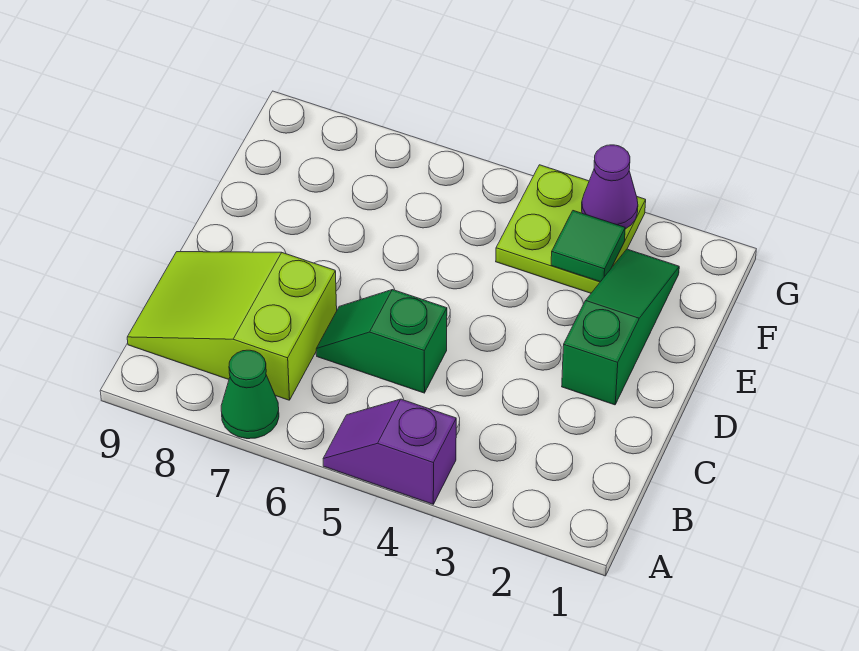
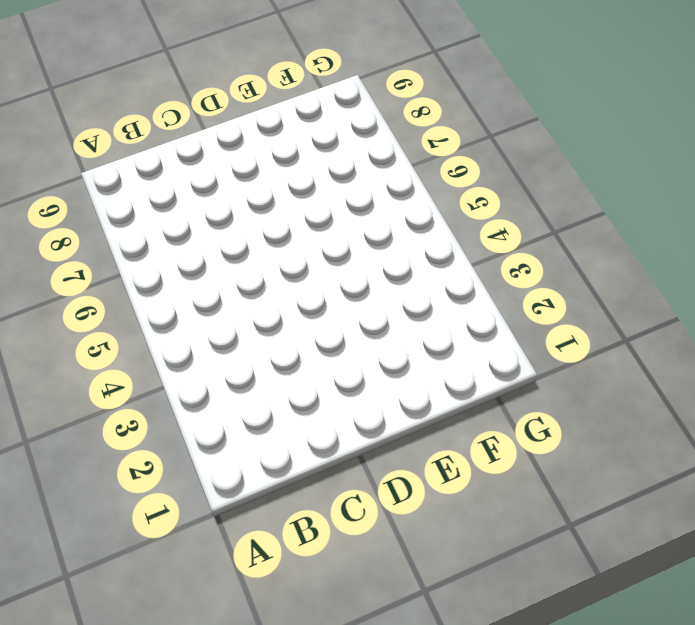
none -> purple slope A4:A5 level 1 top 4
none -> green cone A7 level 1

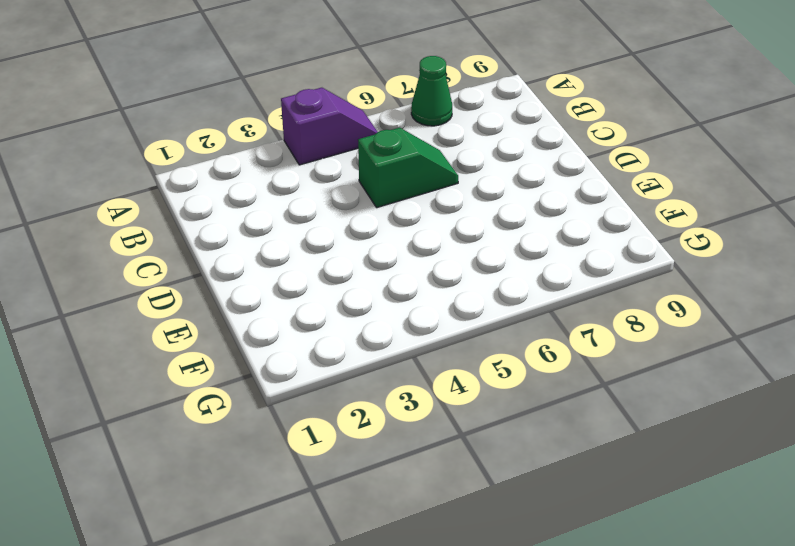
none -> lime slope B7:C9 level 1 top 7
none -> green slope D2:F2 level 1 top D

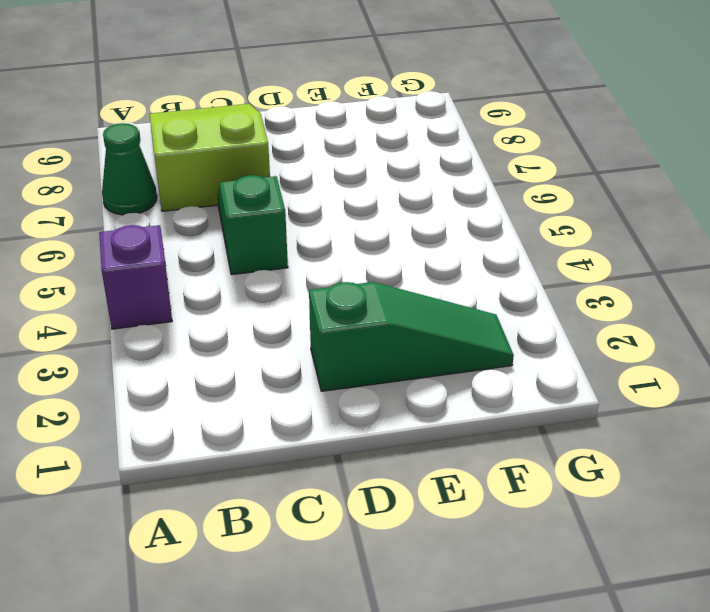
none -> lime plate F3:G4 level 1
none -> green tile F3 level 2

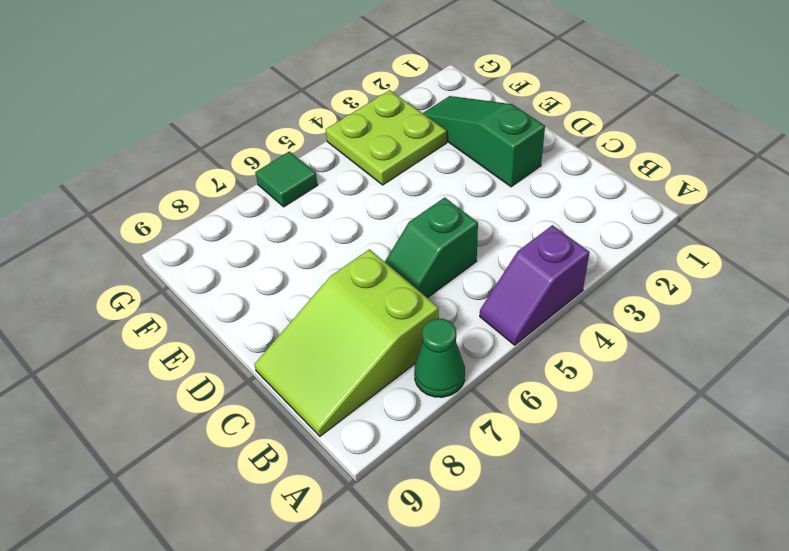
green tile G6 level 1 -> green tile F3 level 2
none -> purple cone G3 level 2

